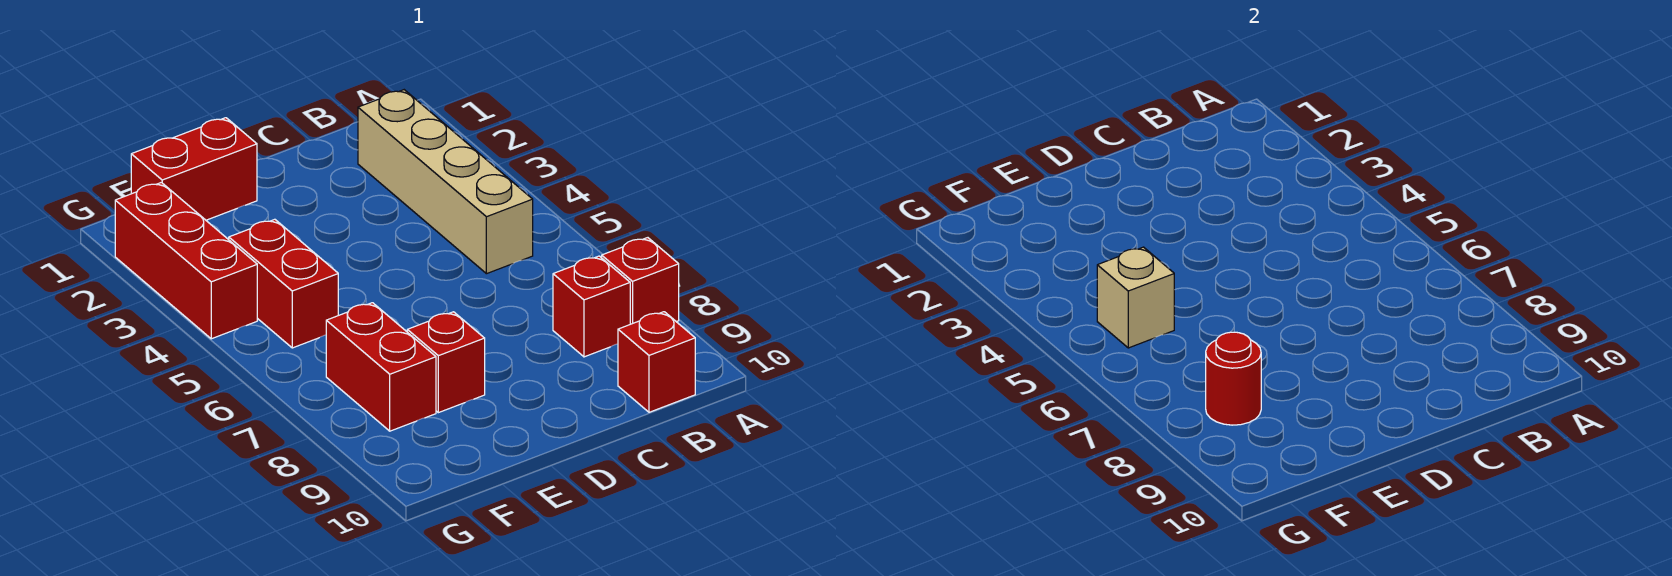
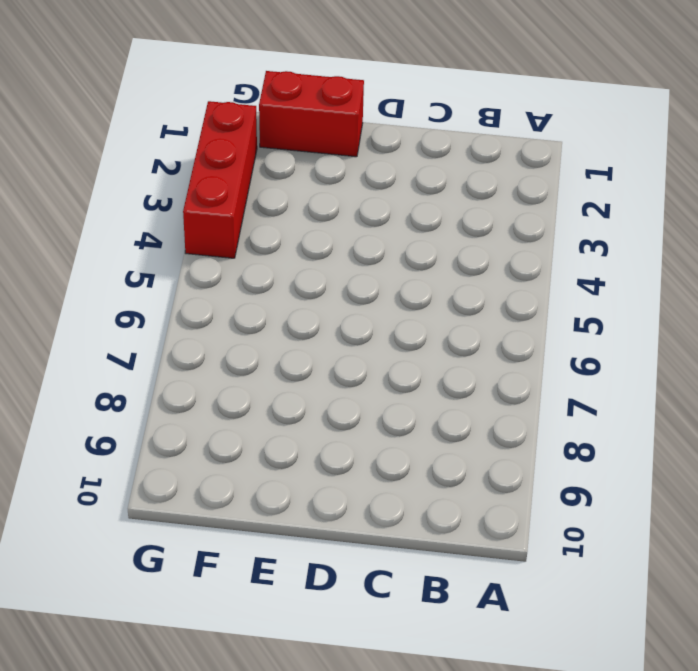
none -> red brick A8 level 1
none -> tan brick B2:B5 level 1

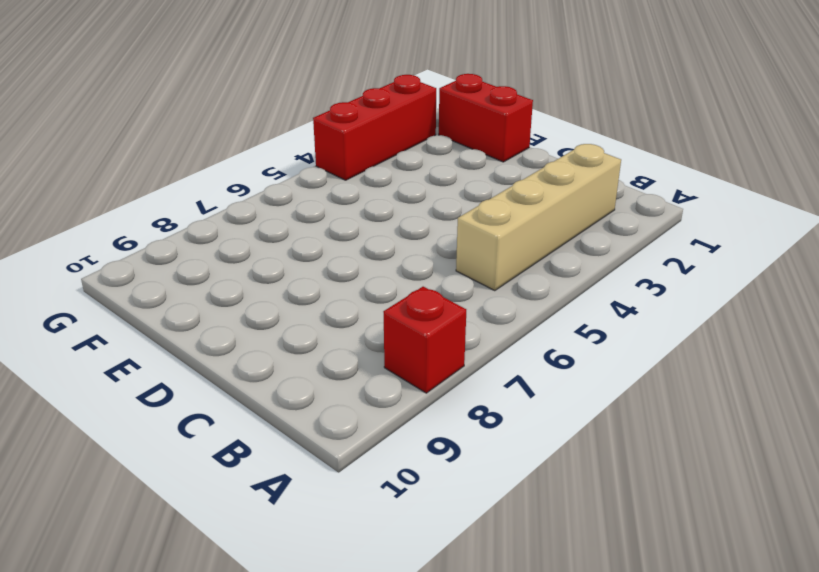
none -> red brick B8 level 1
none -> red brick B10 level 1

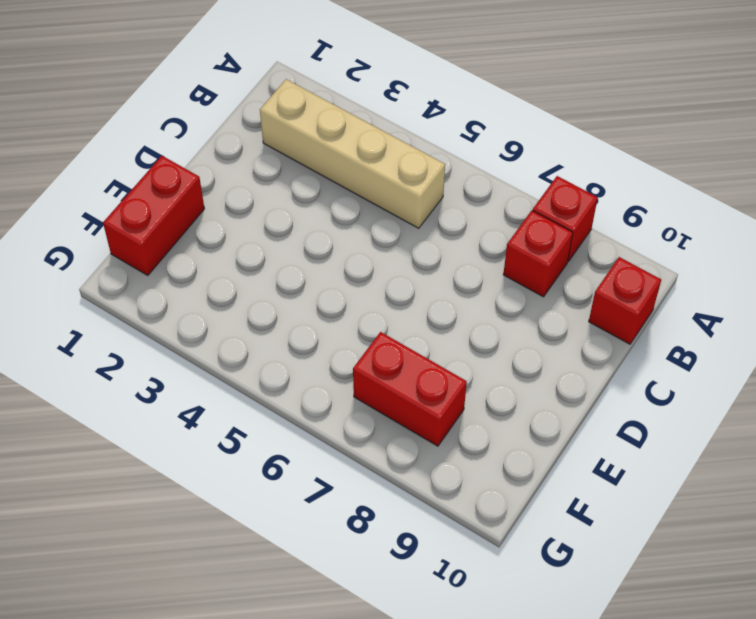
none -> red brick E8 level 1
none -> red brick F4:F5 level 1

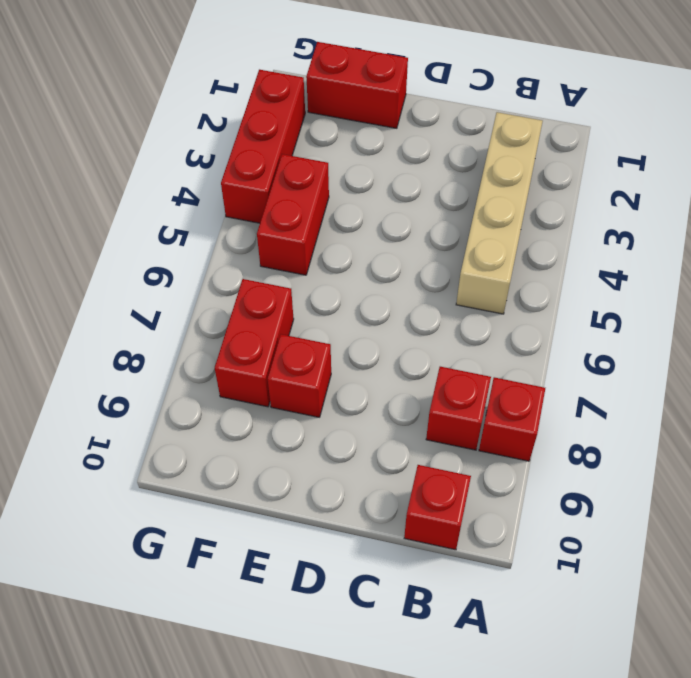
none -> tan brick F5 level 2
none -> red round brick F8 level 2

